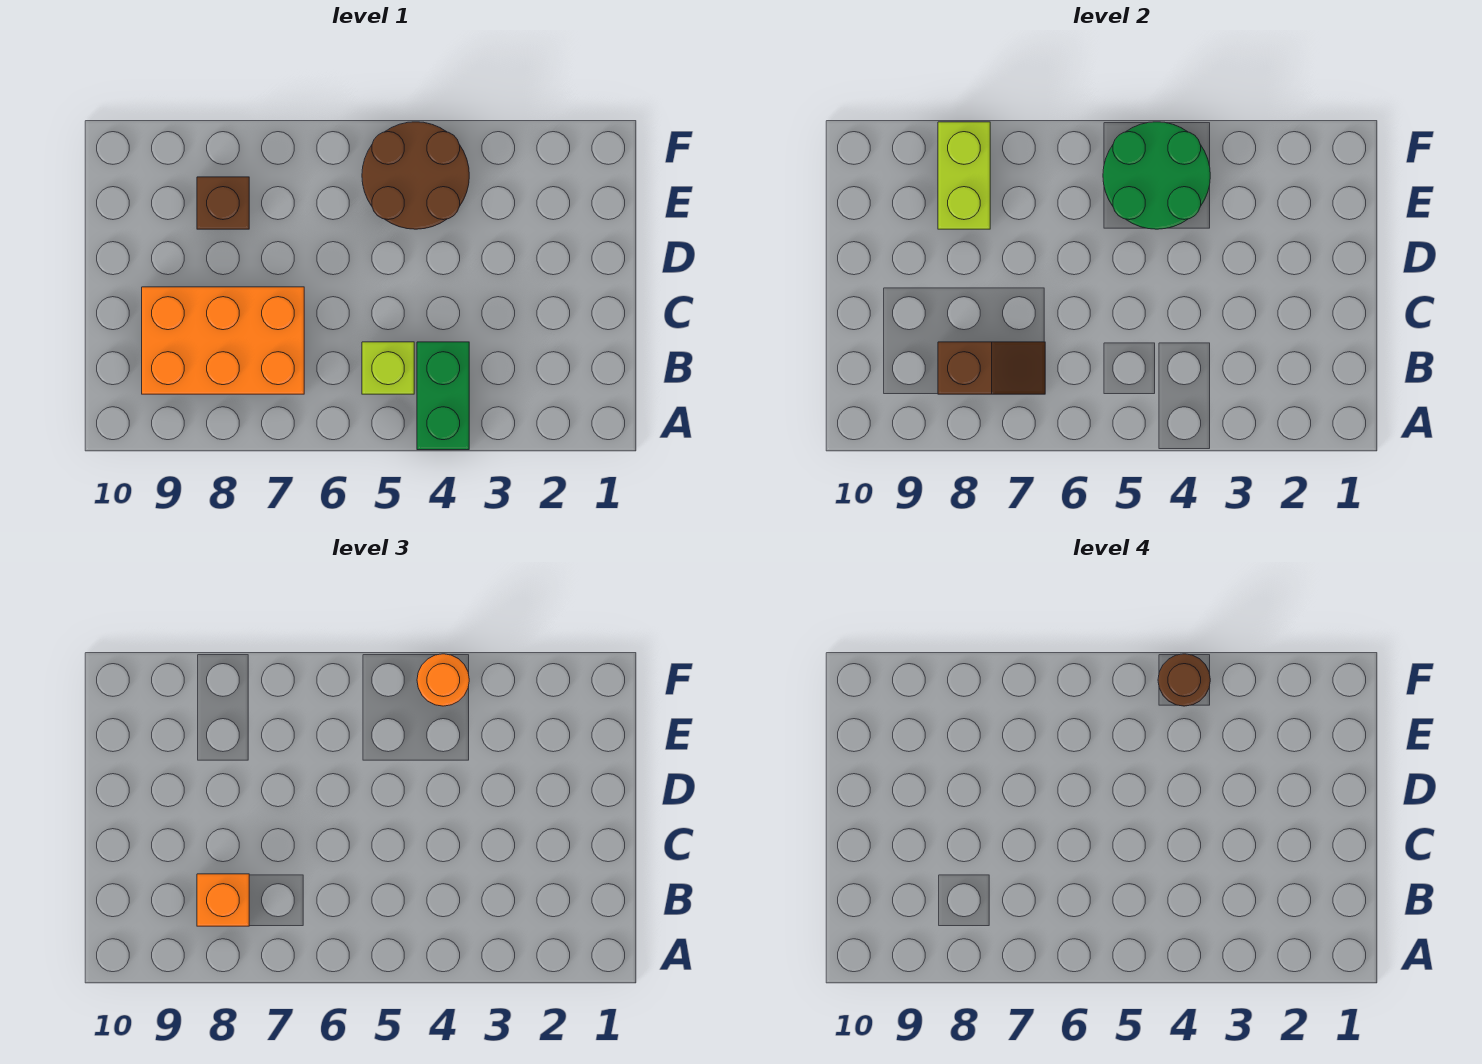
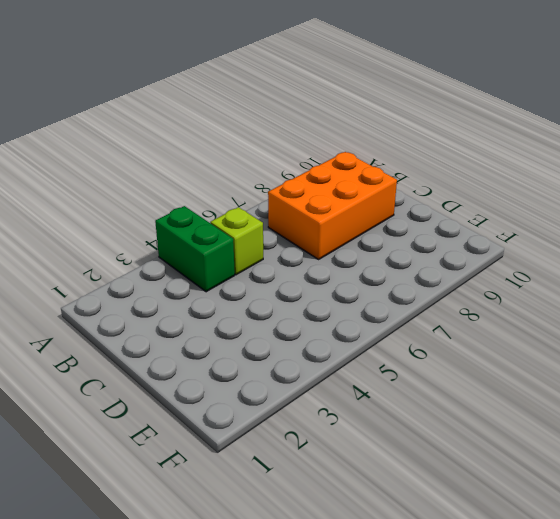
none -> brown round brick E4:F5 level 1
none -> brown brick E8 level 1

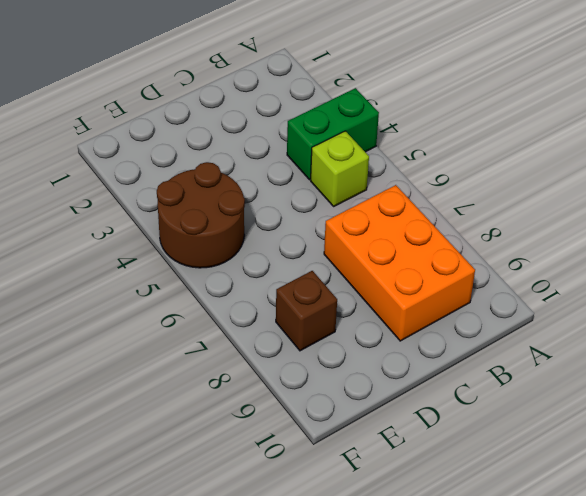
none -> brown slope B7:B8 level 2 top 8
none -> green round brick E4:F5 level 2

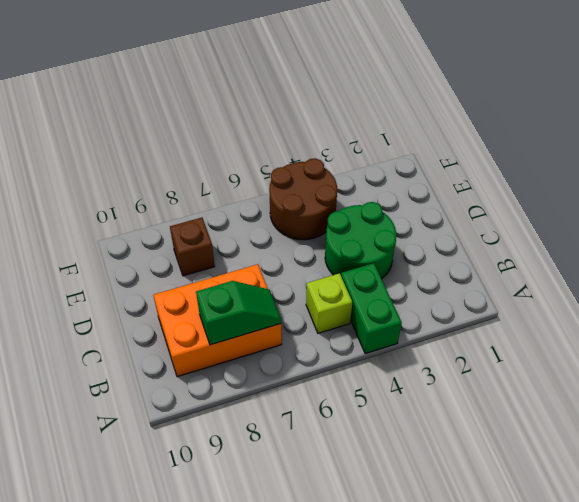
green slope B7:B8 level 2 top 8 -> brown slope B7:B8 level 2 top 8
green round brick C3:D4 level 1 -> green round brick E4:F5 level 2
none -> lime brick E8:F8 level 2
none -> orange brick B8 level 3

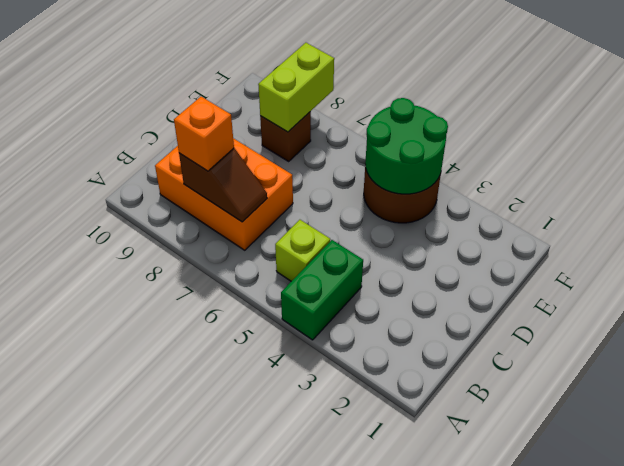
none -> orange round brick F4 level 3
none -> brown round brick F4 level 4

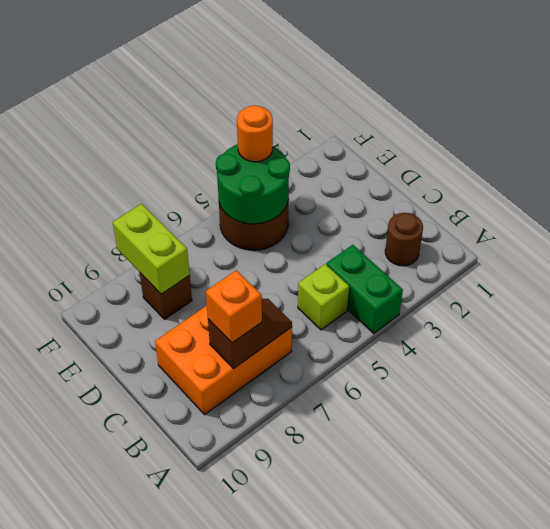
brown round brick B2 level 1 -> brown round brick F4 level 4

